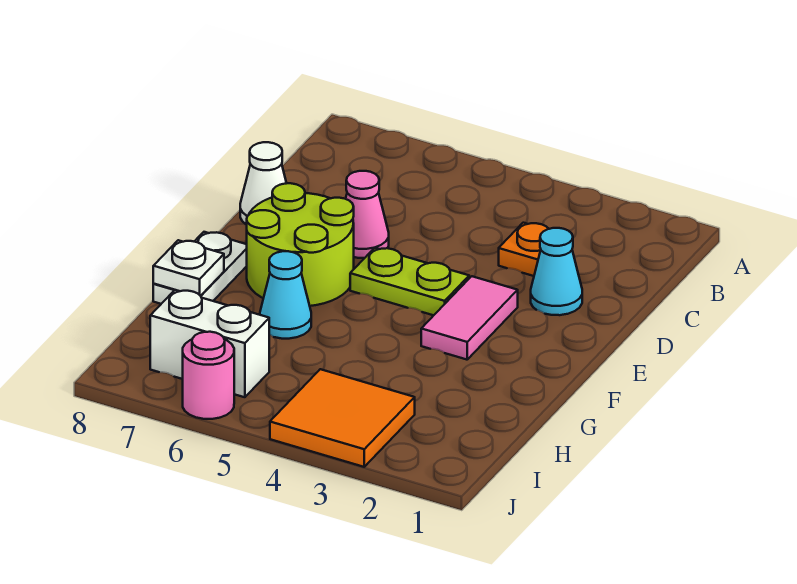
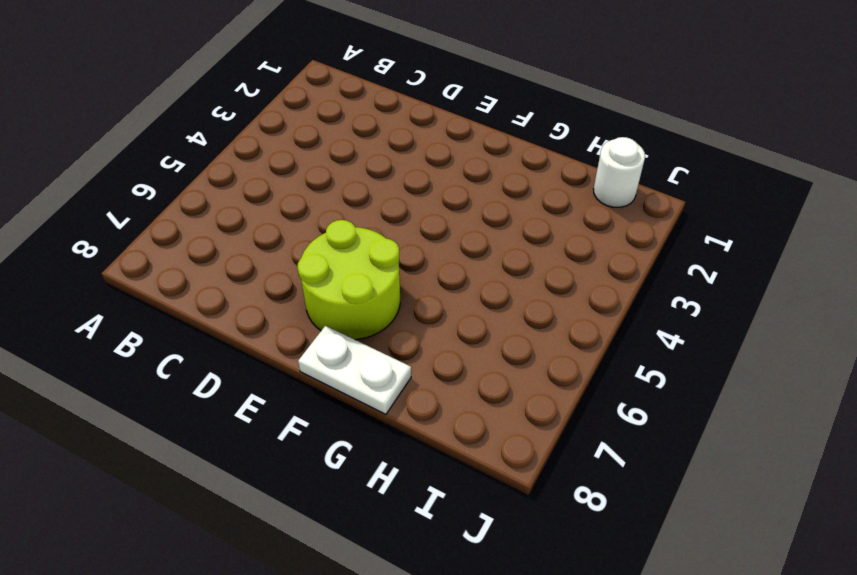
white round brick I1 level 1 -> none
none -> orange plate C3 level 1
none -> cyan cone D2 level 1
none -> pink cone D6 level 1

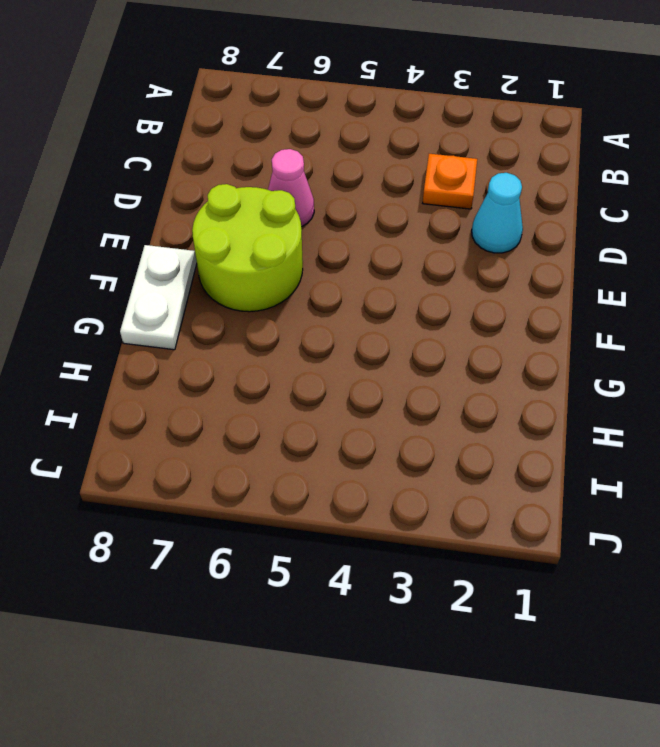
none -> white cone D8 level 1
none -> pink tile E3:F3 level 1
none -> lime plate E4:E5 level 1

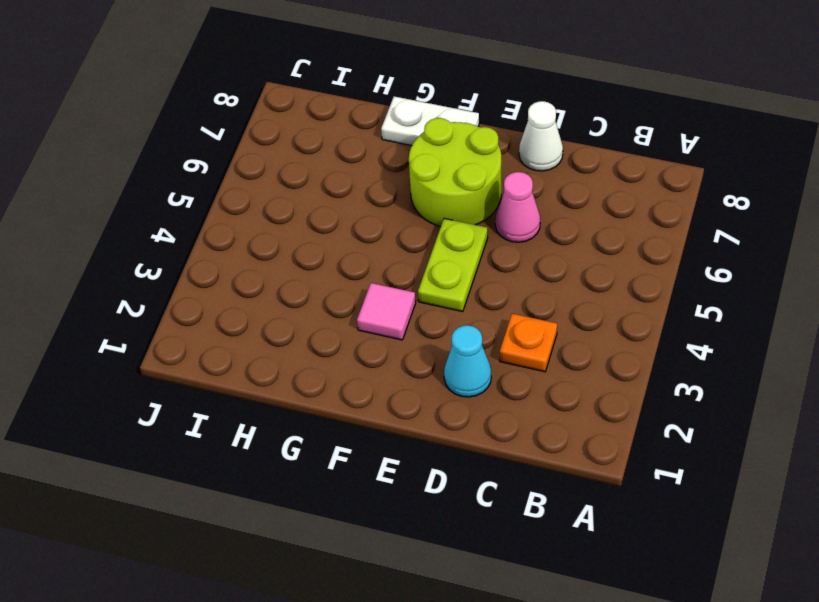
pink tile F3 level 1 -> pink tile E3:F3 level 1
none -> cyan cone G6 level 1
none -> orange tile I3:J4 level 1
none -> white brick I6:I7 level 1

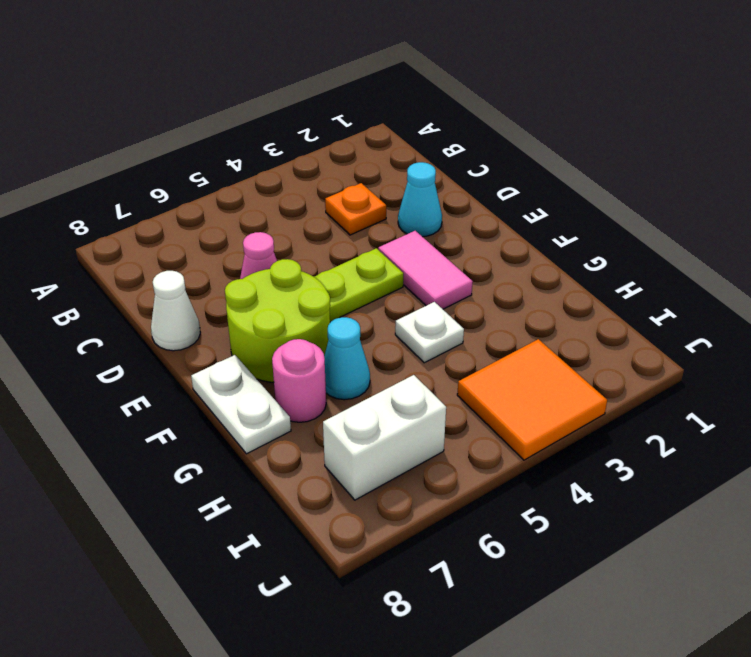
white plate G4 level 1 -> white plate G8 level 2
pink round brick G7 level 1 -> pink round brick J6 level 1

